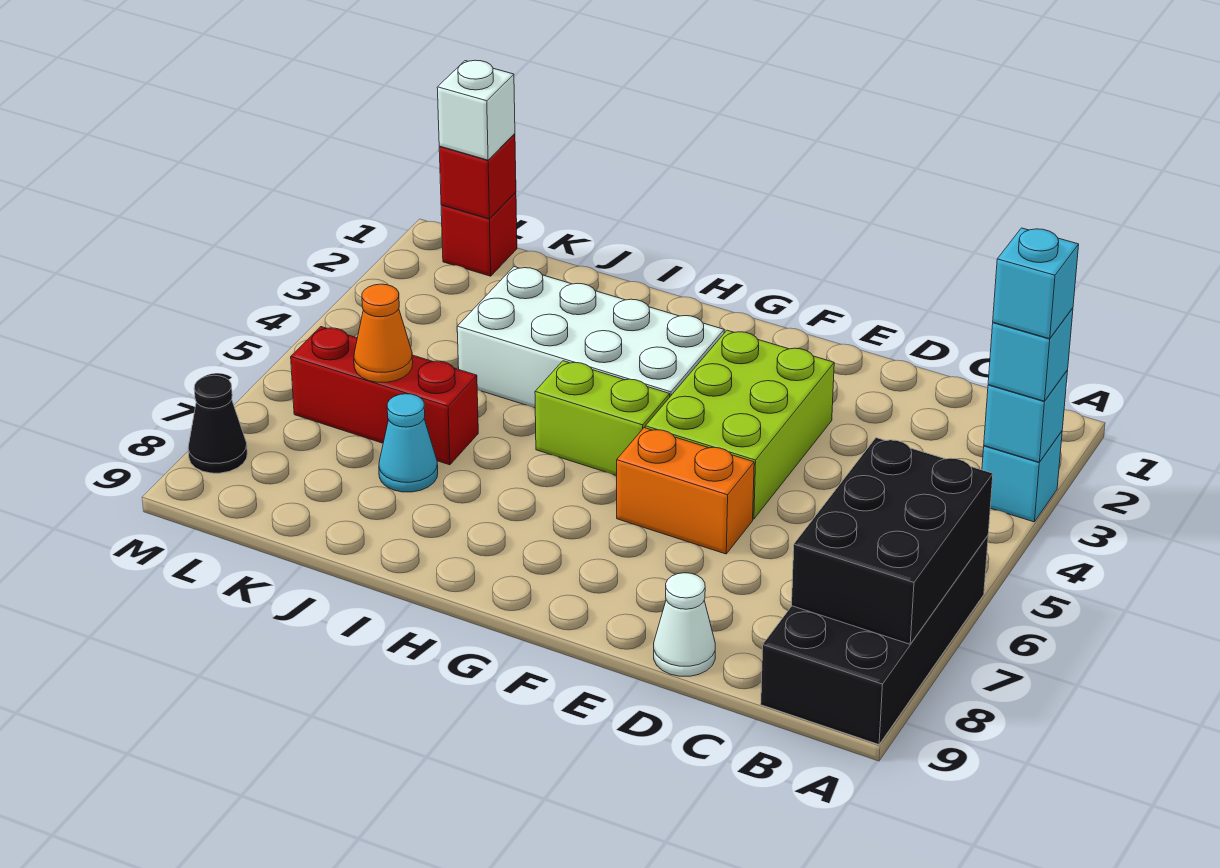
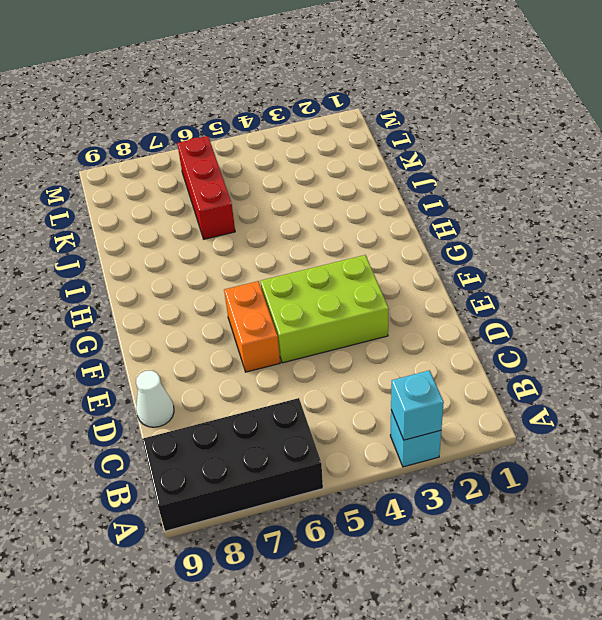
none -> white brick G3:J4 level 1
none -> lime brick G5:H5 level 1
none -> cyan cone J7 level 1

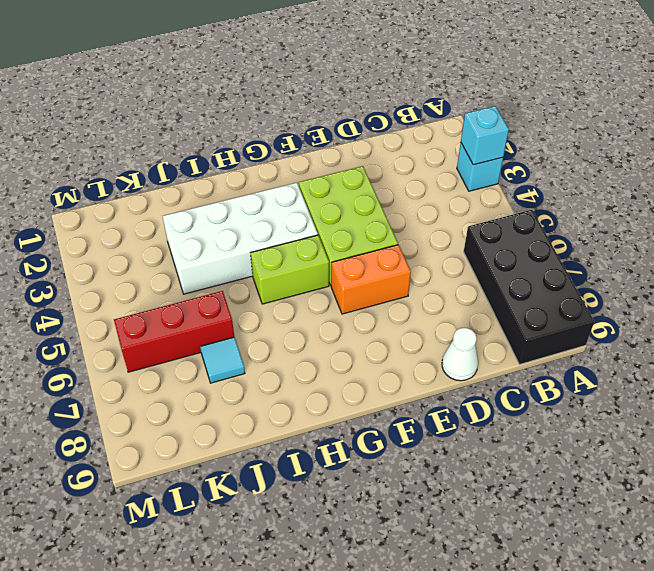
cyan tile J7 level 1 -> cyan cone J7 level 1
none -> red brick L1 level 1
none -> black cone M8 level 1
none -> black brick A6:B8 level 2

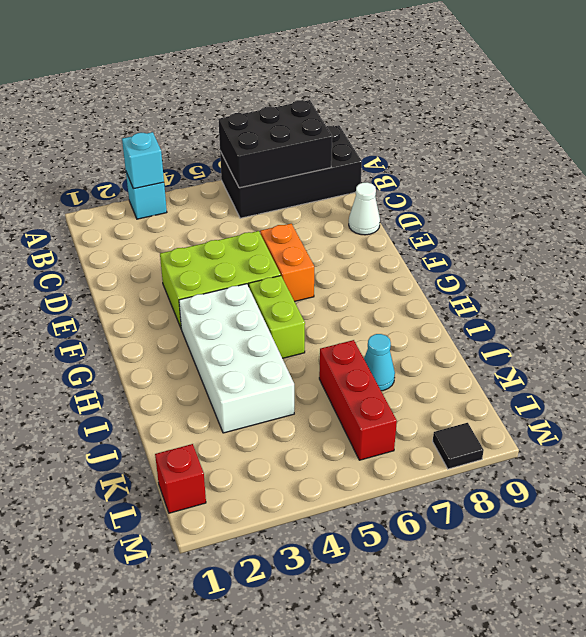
black tile M8 level 1 -> black cone M8 level 1
none -> orange cone K6 level 2
none -> red brick L1 level 2
none -> cyan brick A3 level 3

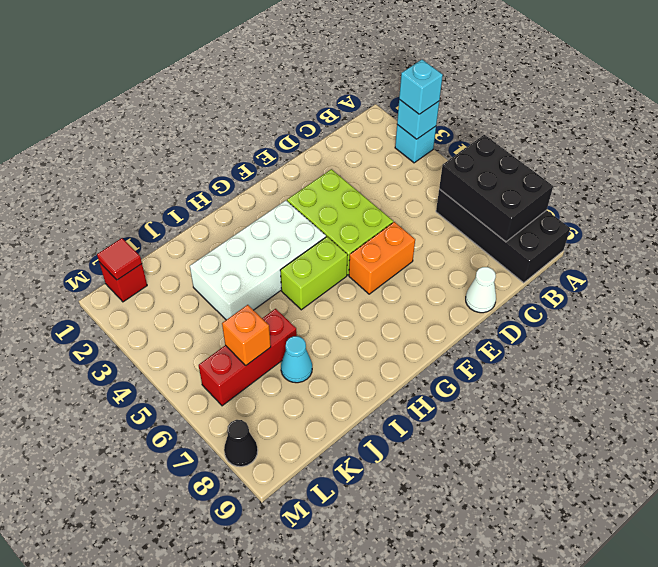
orange brick K6 level 2 -> orange cone K6 level 2
red tile L1 level 2 -> red brick L1 level 2
none -> white brick L1 level 3
none -> cyan brick A3 level 4

